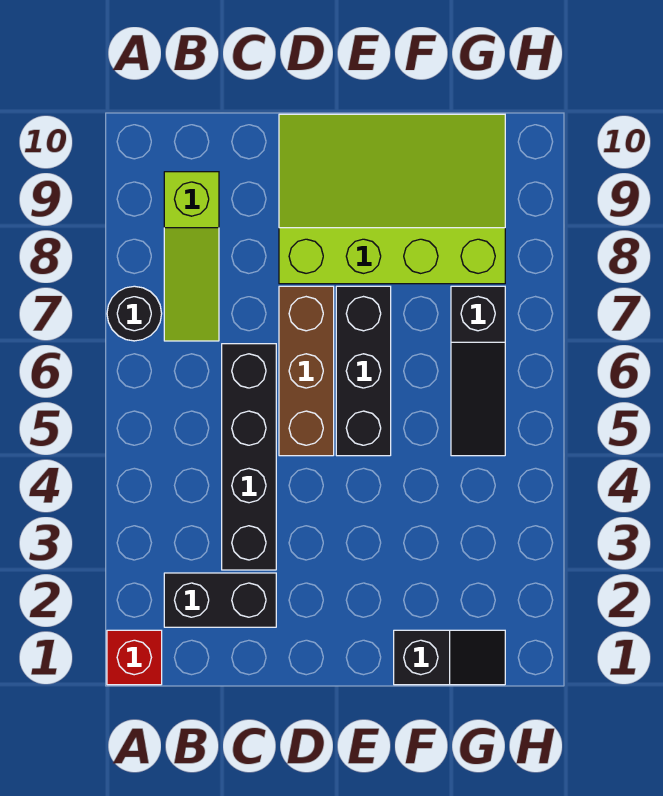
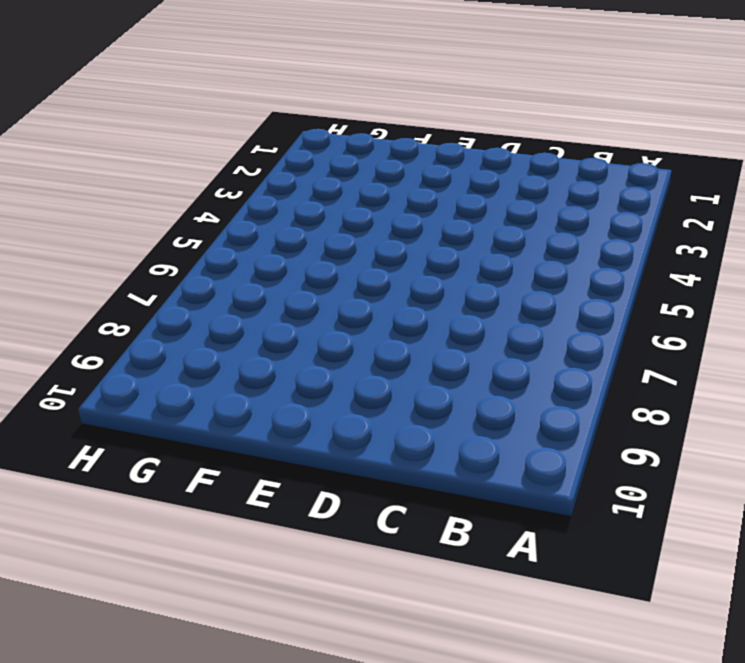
none -> red brick A1 level 1
none -> black round brick A7 level 1

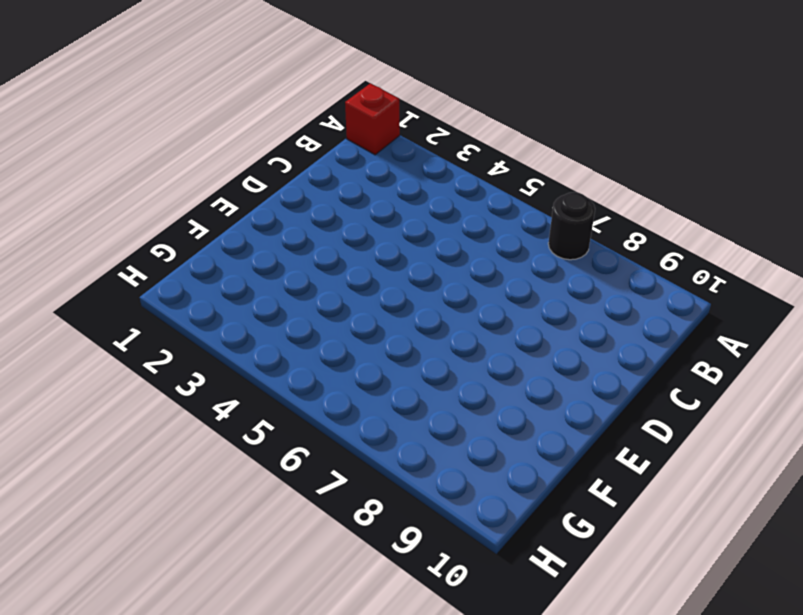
none -> black brick B2:C2 level 1
none -> lime slope B7:B9 level 1 top 9

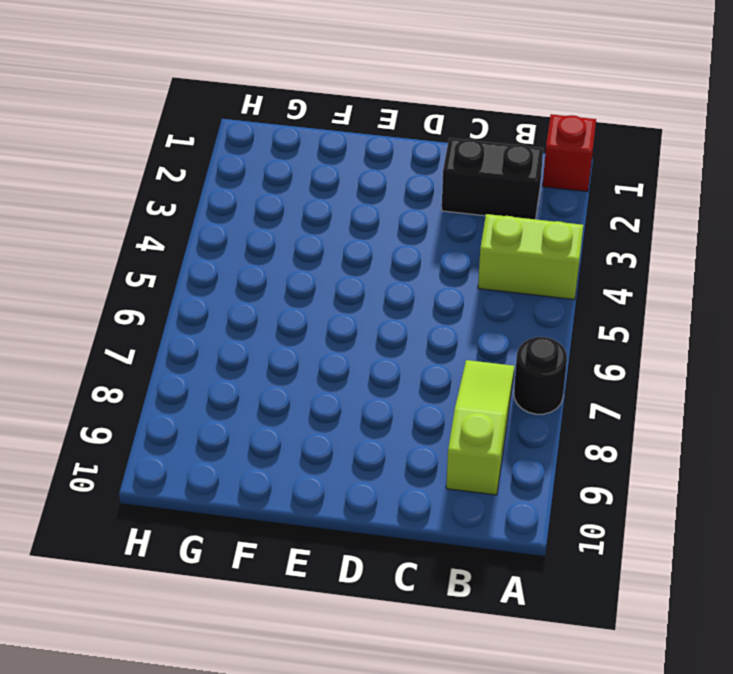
lime brick A4:B4 level 1 -> none
none -> black brick C3:C6 level 1
none -> brown brick D5:D7 level 1

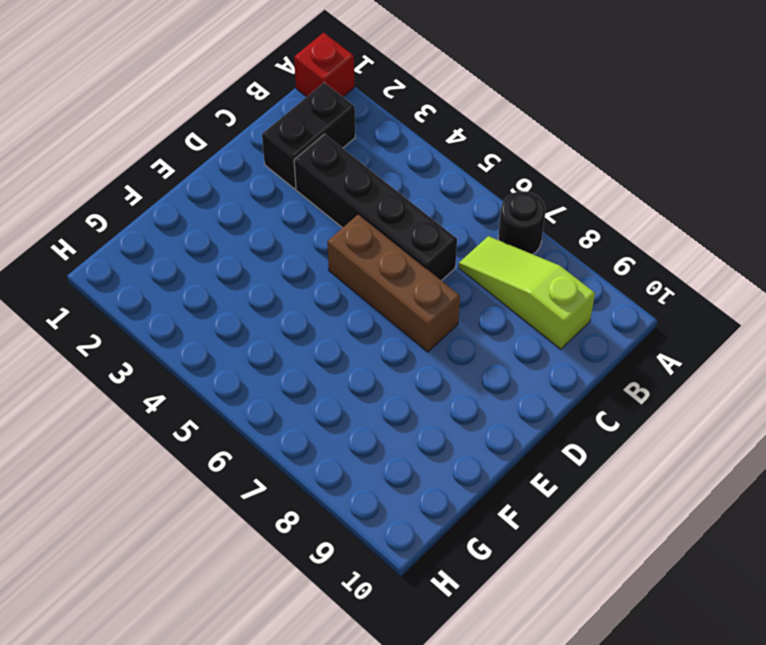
none -> lime slope D8:G10 level 1 top 8
none -> black brick E5:E7 level 1

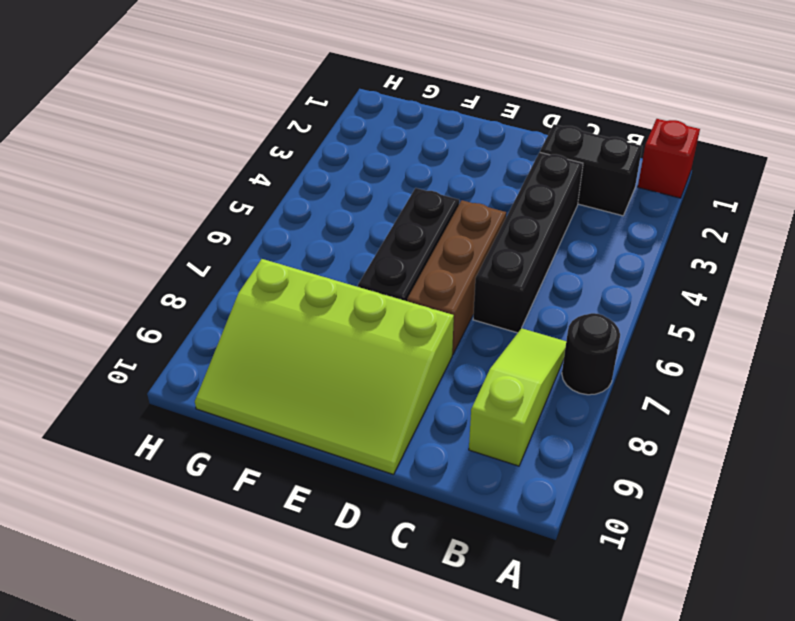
none -> black slope F1:G1 level 1 top F
none -> black slope G5:G7 level 1 top 7

